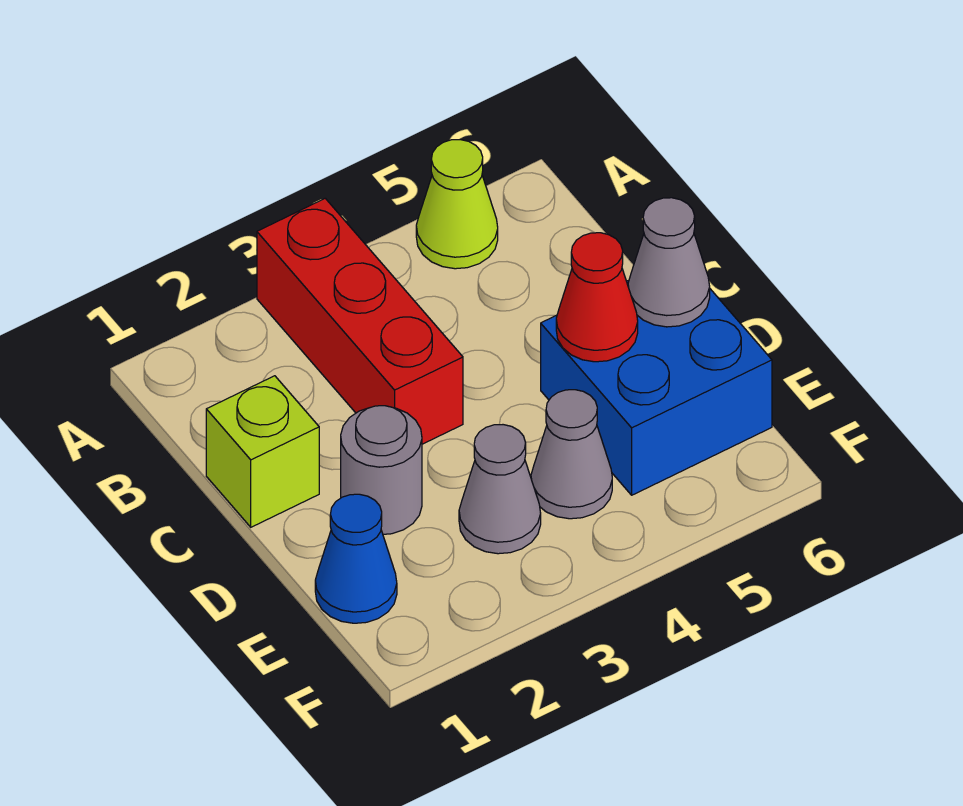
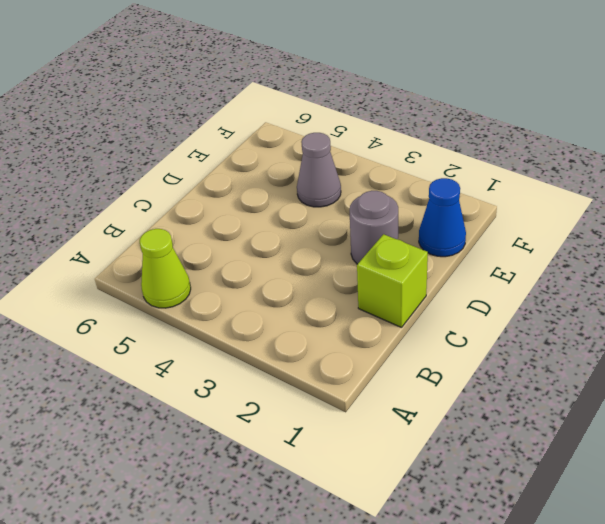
none -> red brick A3:C3 level 1
none -> blue brick D5:E6 level 1

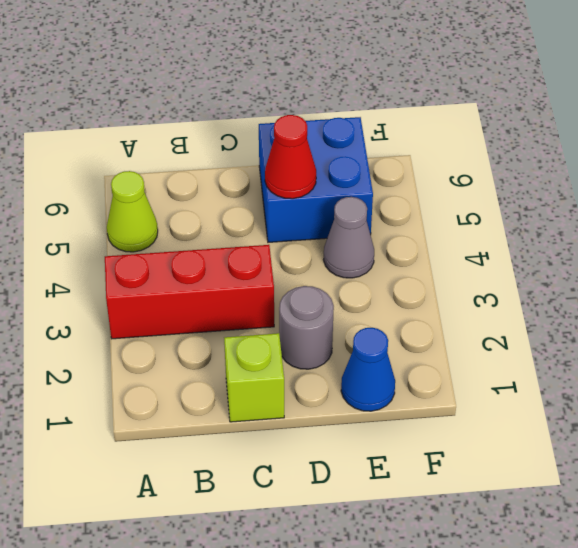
none -> grey cone E3 level 1
none -> grey cone D6 level 2

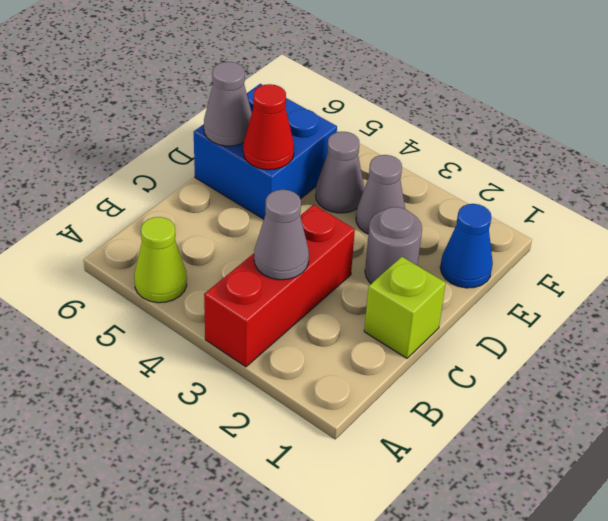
grey cone B3 level 2 -> none

